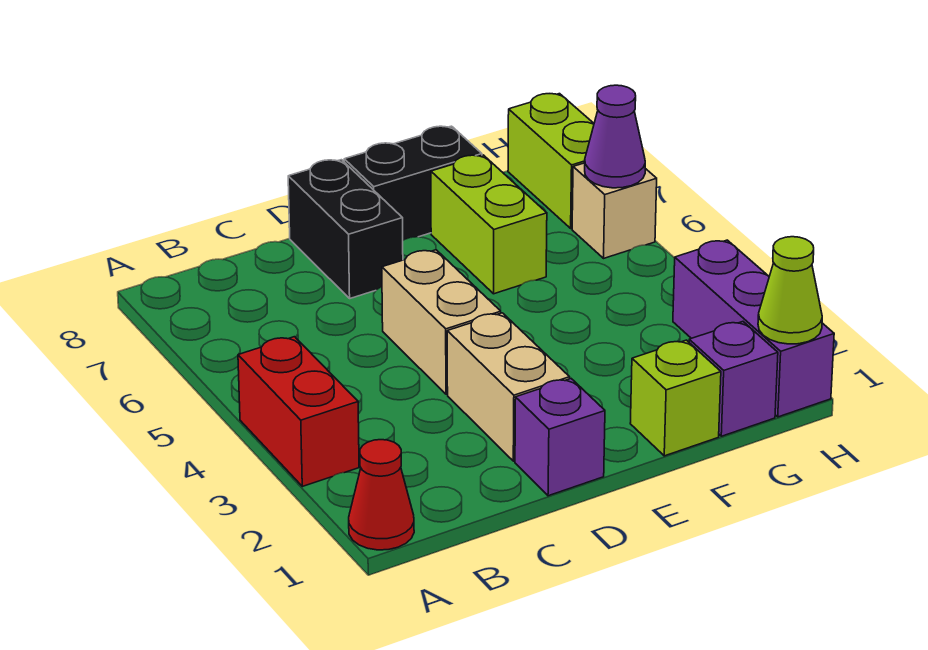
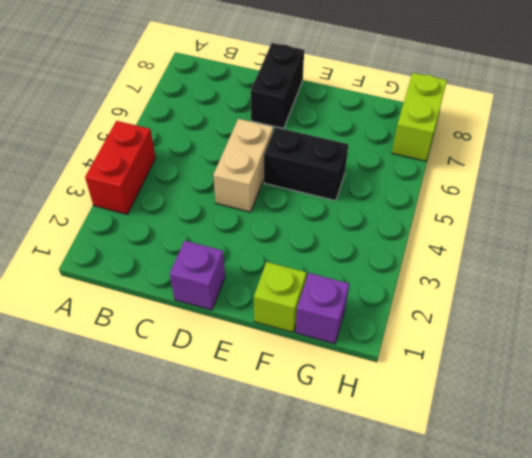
black brick E5:F5 level 1 -> black brick E8:F8 level 1
none -> red cone A1 level 1
none -> tan brick D2:D3 level 1
none -> lime brick F6:F7 level 1

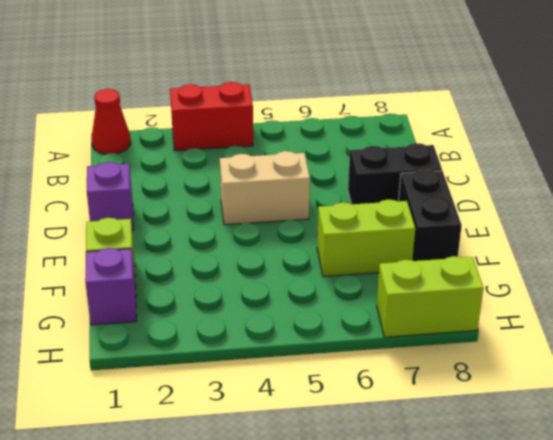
none -> tan brick D2:D3 level 1
none -> purple brick H1:H3 level 1
none -> tan brick H6 level 1

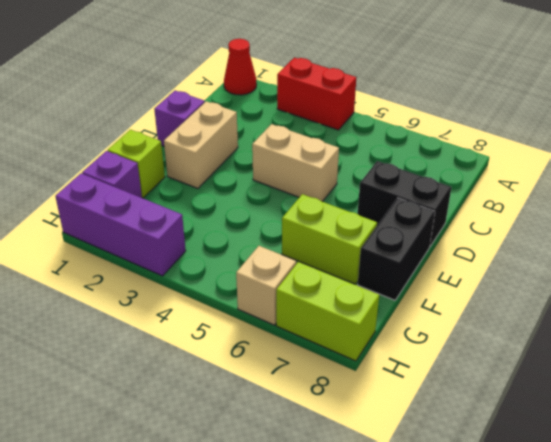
tan brick D2:E2 level 1 -> tan brick D2:D3 level 1
none -> lime cone H1 level 2
none -> purple cone H6 level 2

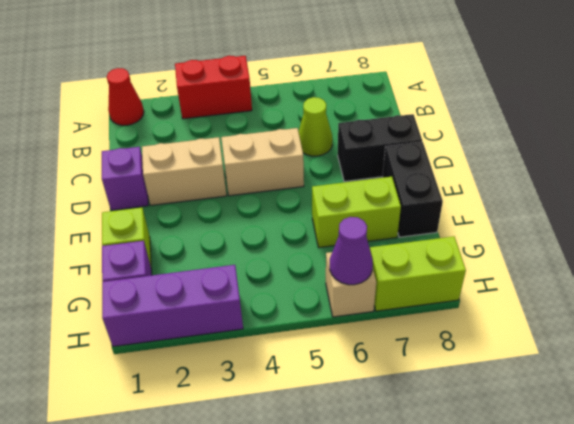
lime cone C6 level 1 -> lime cone H1 level 2

